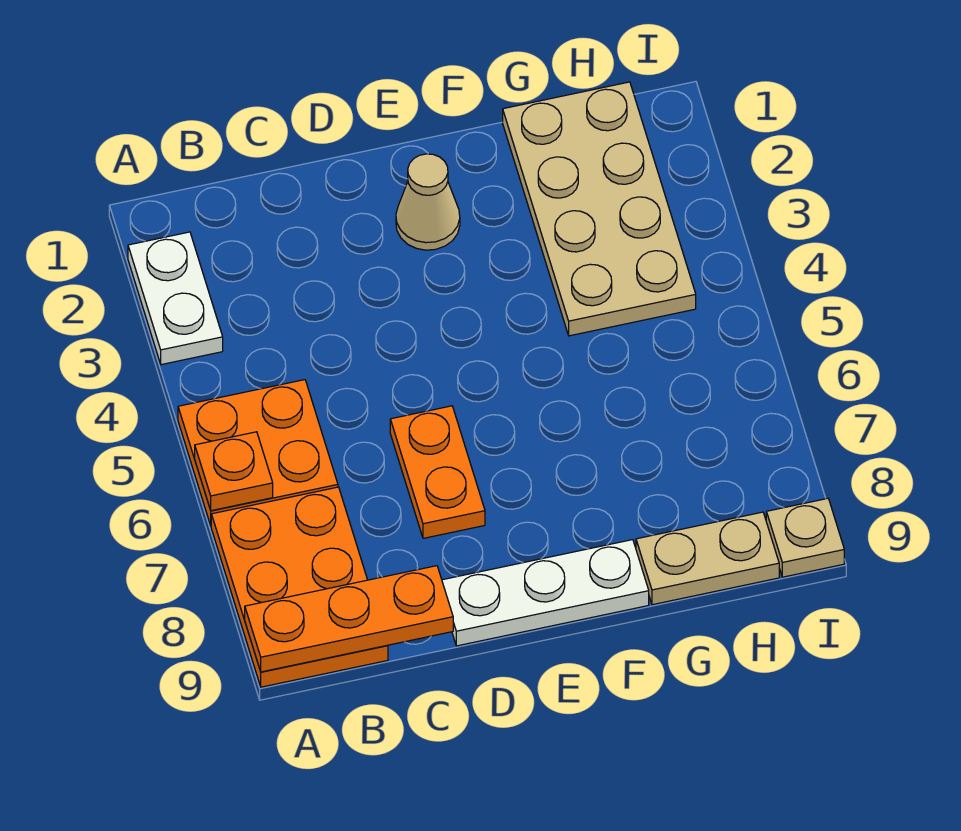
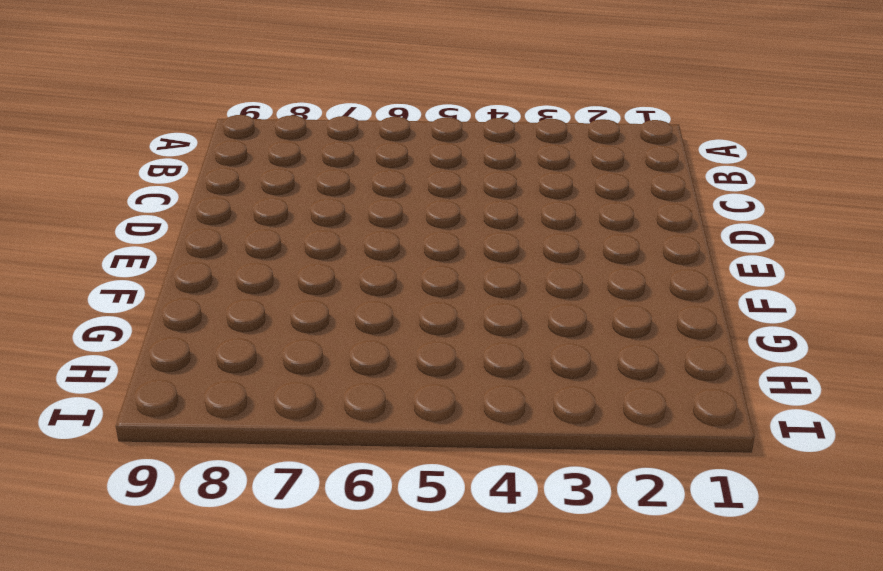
none -> white plate A2:A3 level 1
none -> orange plate A5:B6 level 1

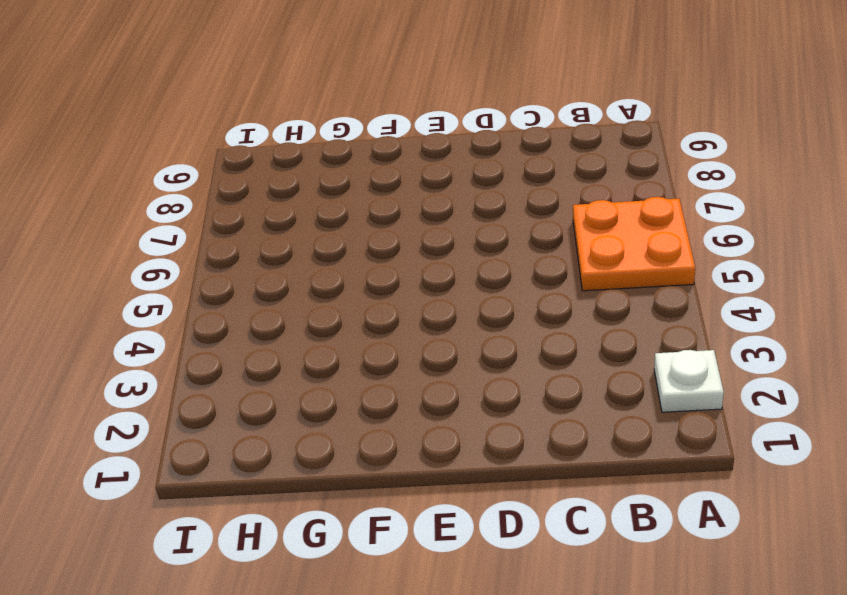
white plate A2 level 1 -> white plate A2:A3 level 1
none -> orange plate A7:B9 level 1
none -> orange plate D6:D7 level 1

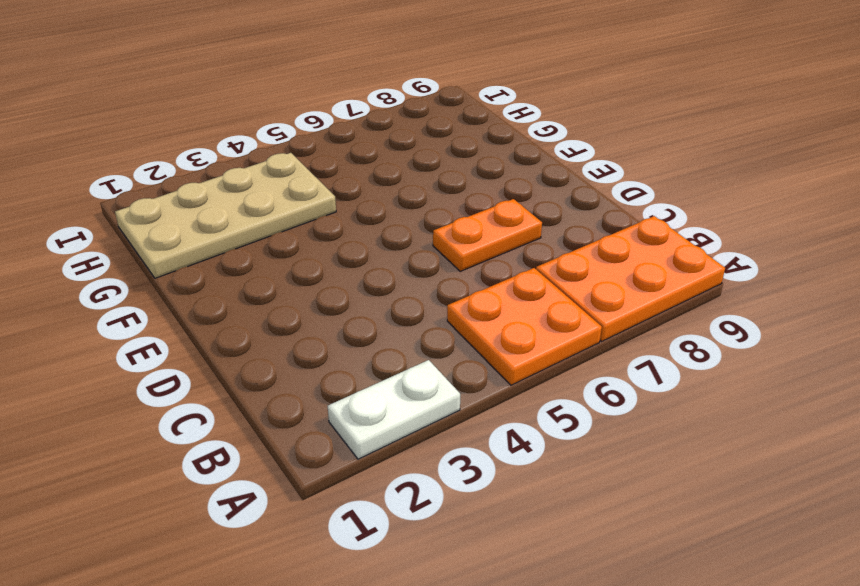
none -> white plate D9:F9 level 1
none -> tan cone E2 level 1

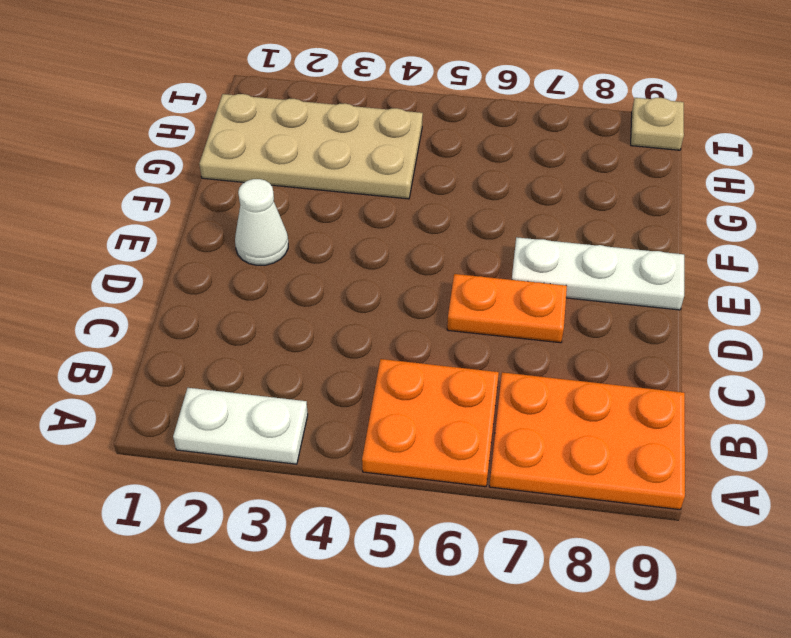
white cone E2 level 1 -> tan cone E2 level 1
white plate E7:E9 level 1 -> white plate D9:F9 level 1
none -> tan plate G9:H9 level 1
none -> orange plate A6 level 2

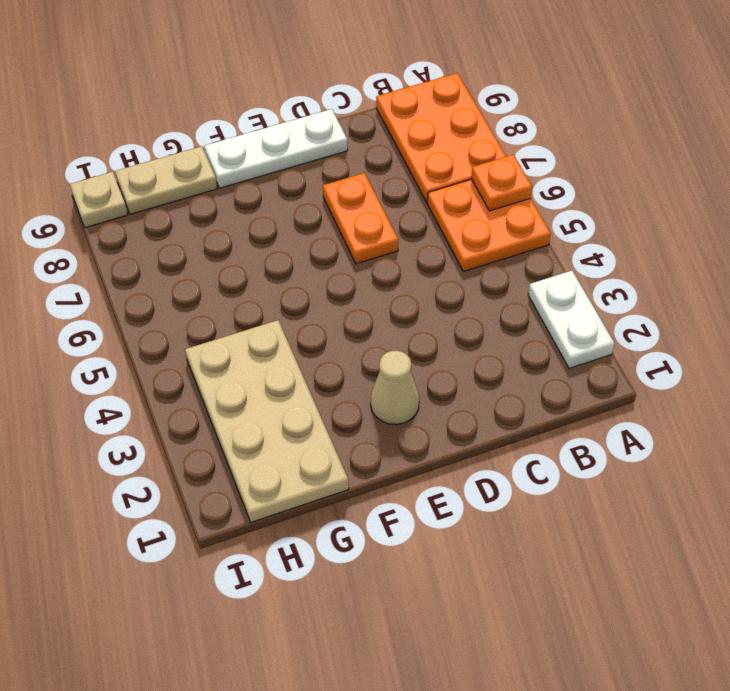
none -> orange plate A9:C9 level 2

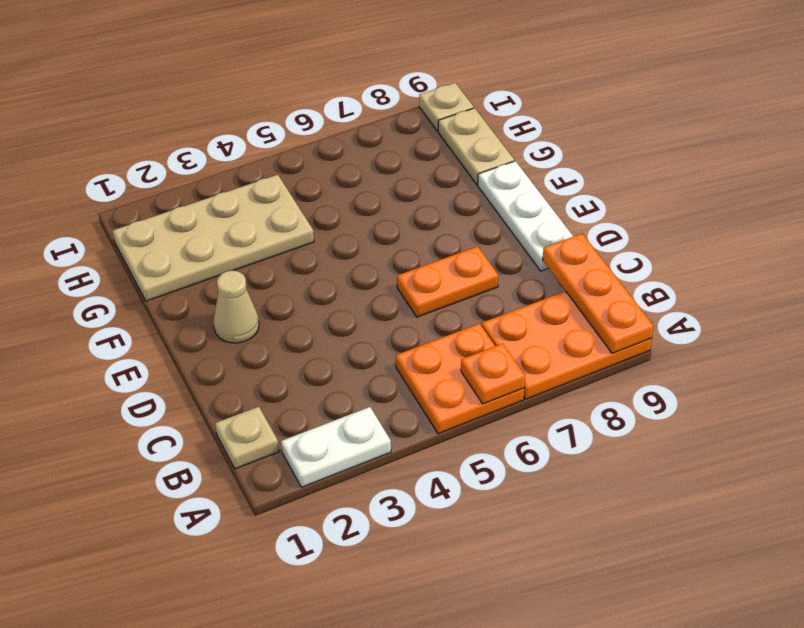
tan plate B1 level 1 -> none

